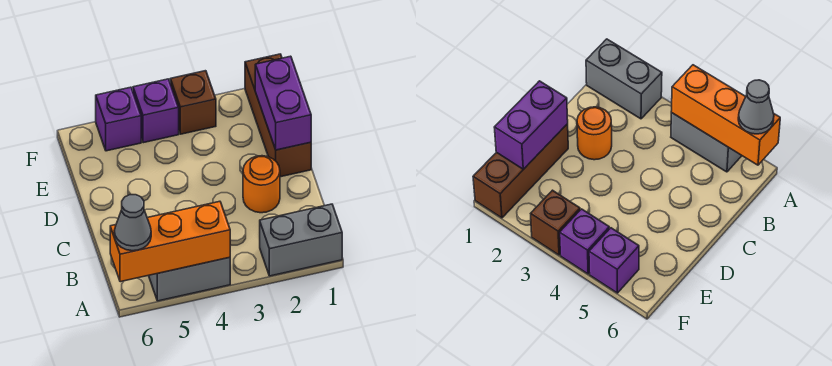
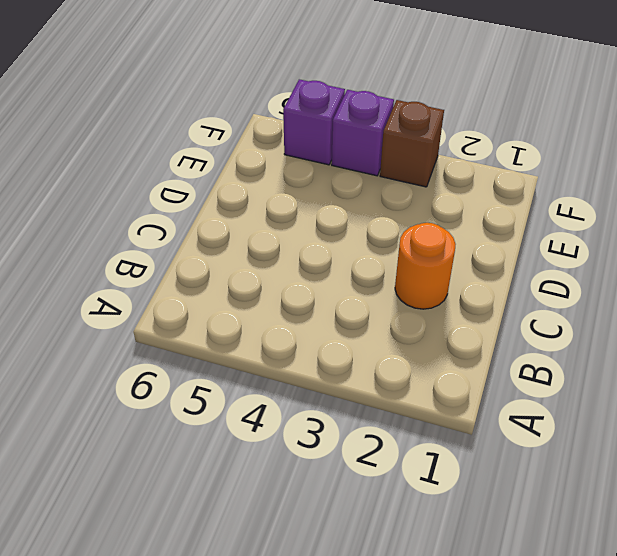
none -> grey brick A1:A2 level 1
none -> grey brick A4:A5 level 1

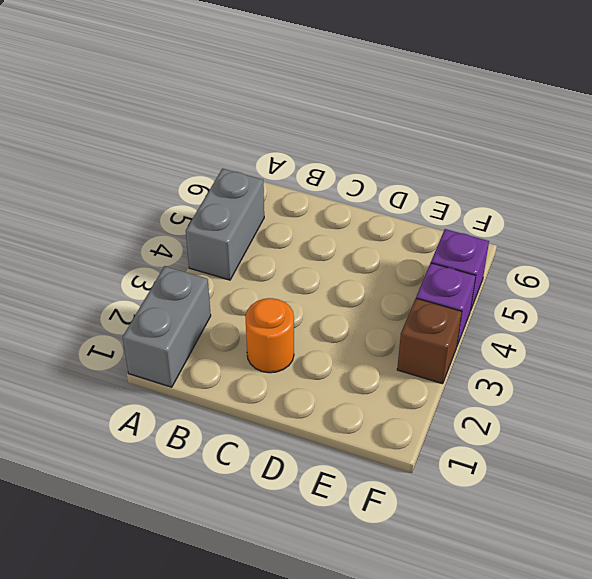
none -> brown brick D1:F1 level 1
none -> orange brick A4:A6 level 2

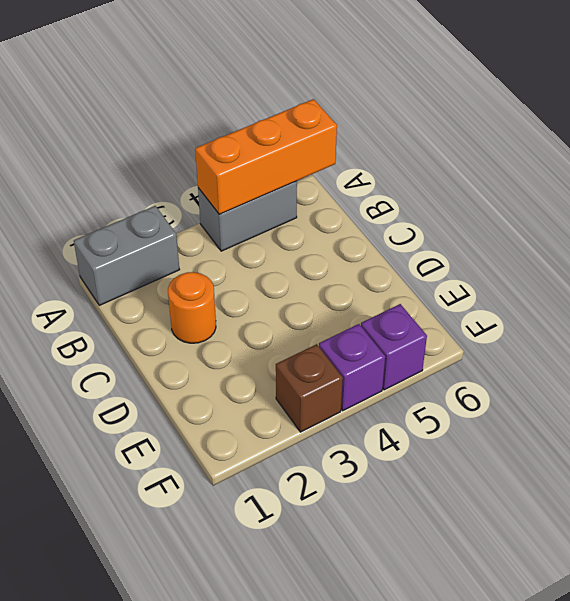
none -> brown brick D1:F1 level 1
none -> purple brick D1:E1 level 2

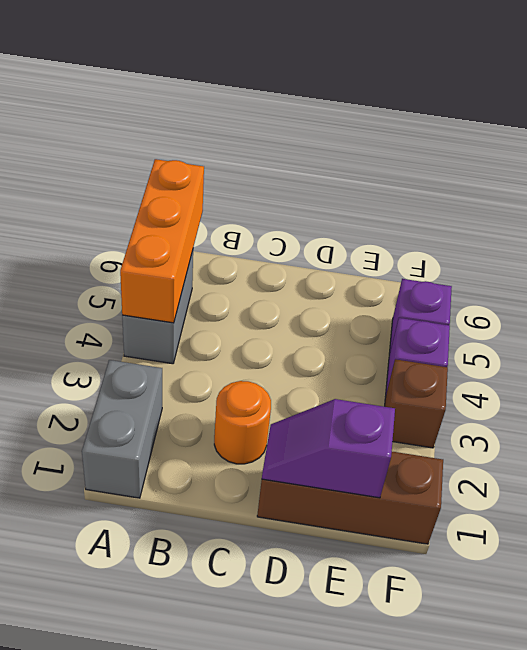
purple slope D1:E1 level 2 top E -> purple brick D1:E1 level 2
none -> grey cone A6 level 3

